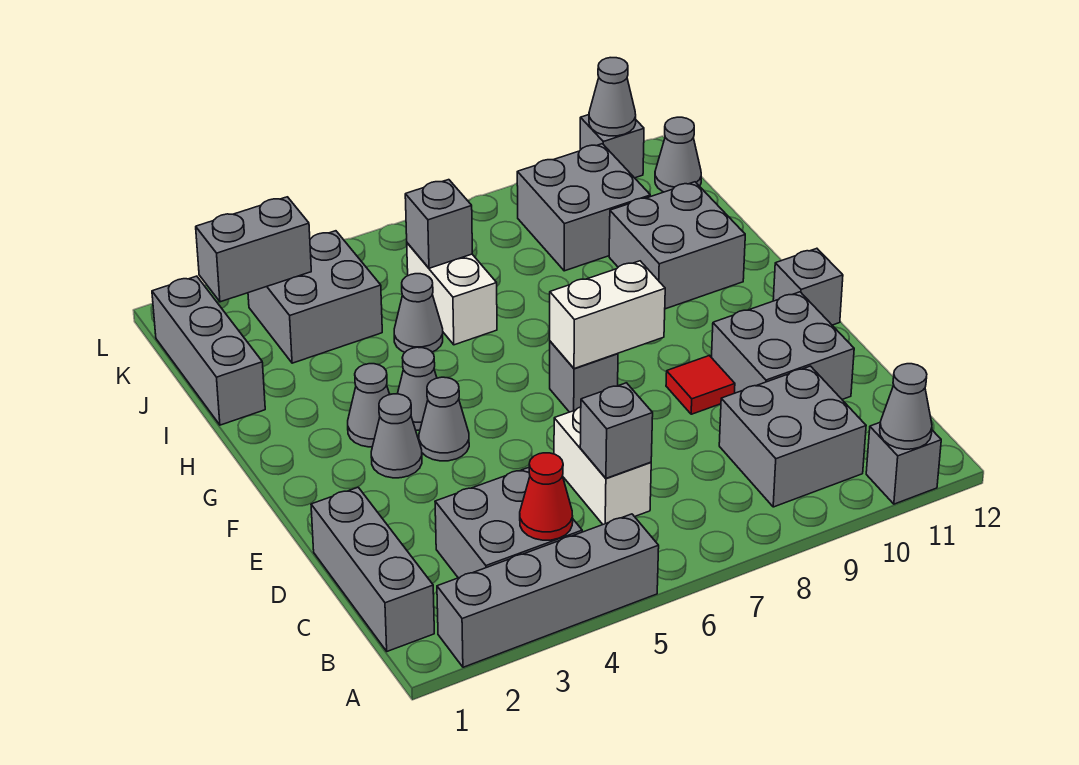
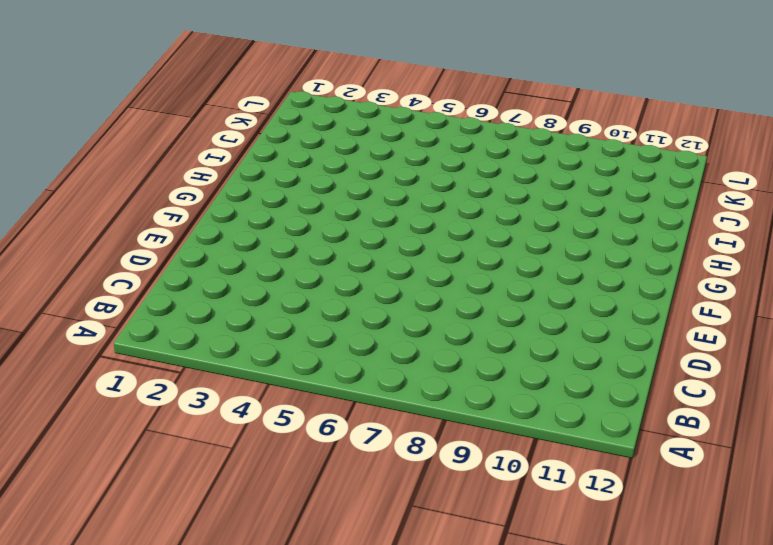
none -> grey brick A2:A5 level 1
none -> grey brick A11 level 1
none -> grey brick B1:D1 level 1

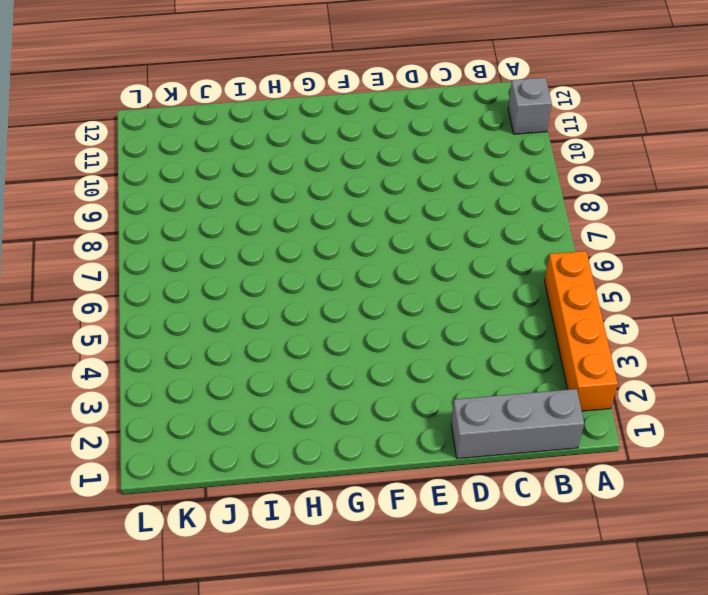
orange brick A2:A5 level 1 -> grey brick A2:A5 level 1
none -> grey brick B3:C4 level 1
none -> grey brick B9:C10 level 1
none -> white brick C6:D6 level 1

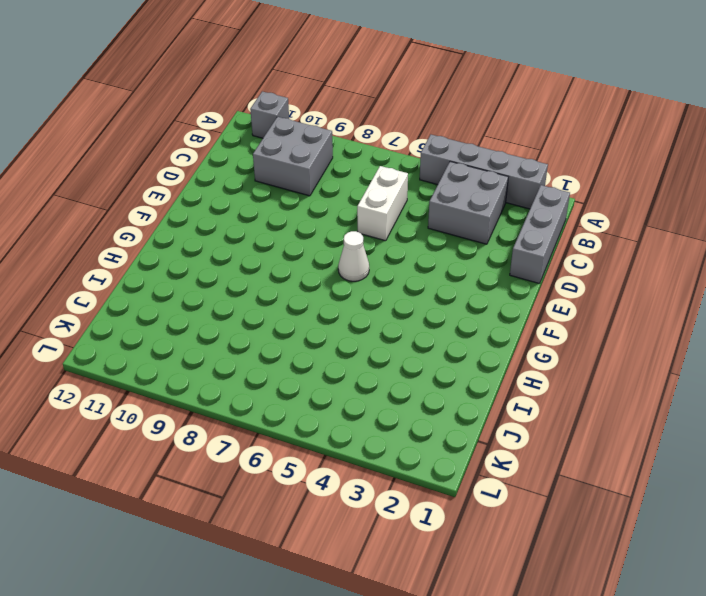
white cone F6 level 1 -> none
none -> grey brick D10:E11 level 1
none -> red tile E9 level 1
none -> grey cone F3 level 1

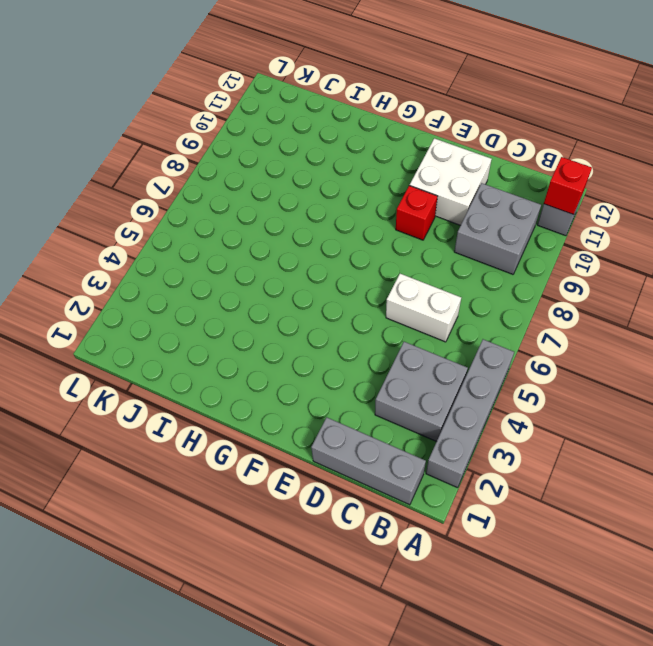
red brick A11 level 2 -> grey cone A11 level 2
white brick D10:E11 level 1 -> grey brick D10:E11 level 1
red brick E9 level 1 -> red tile E9 level 1
none -> grey cone F3 level 1
none -> grey cone F4 level 1
none -> grey brick F7 level 1

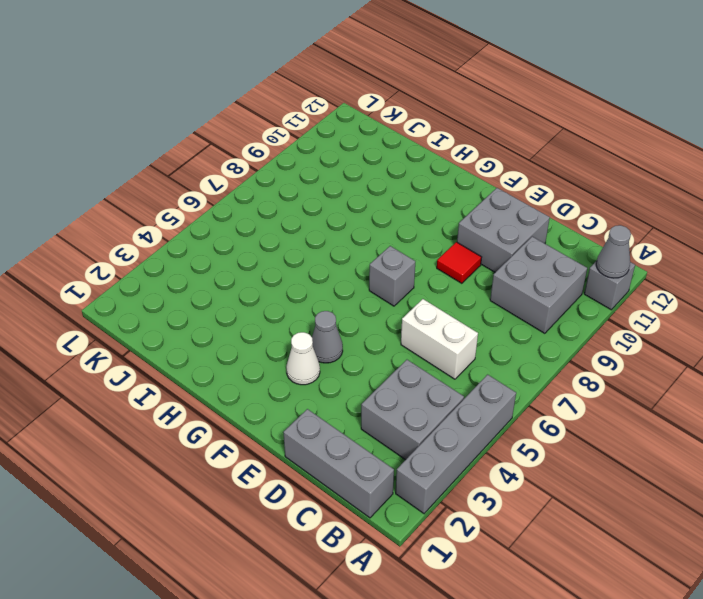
white cone F3 level 1 -> grey cone F3 level 1
none -> grey brick F12 level 1
none -> grey cone G3 level 1
none -> grey cone G4 level 1

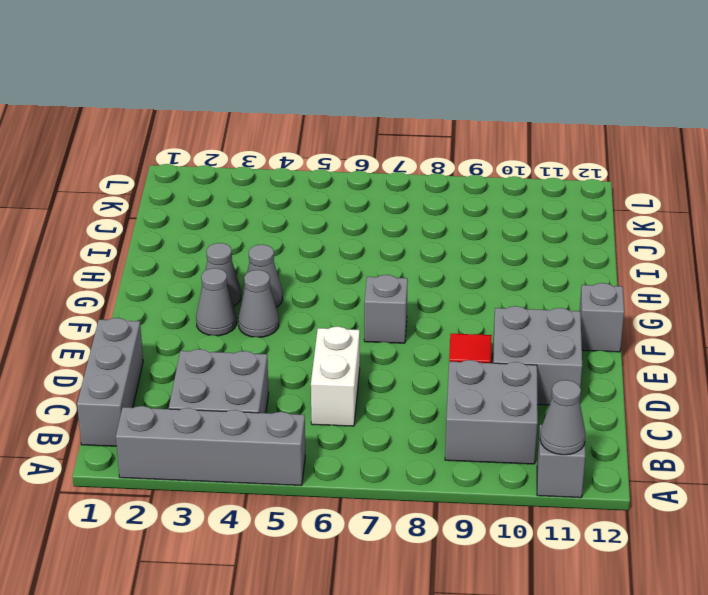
none -> grey brick H10:I11 level 1
none -> grey brick I1:K1 level 1
none -> grey cone I5 level 1

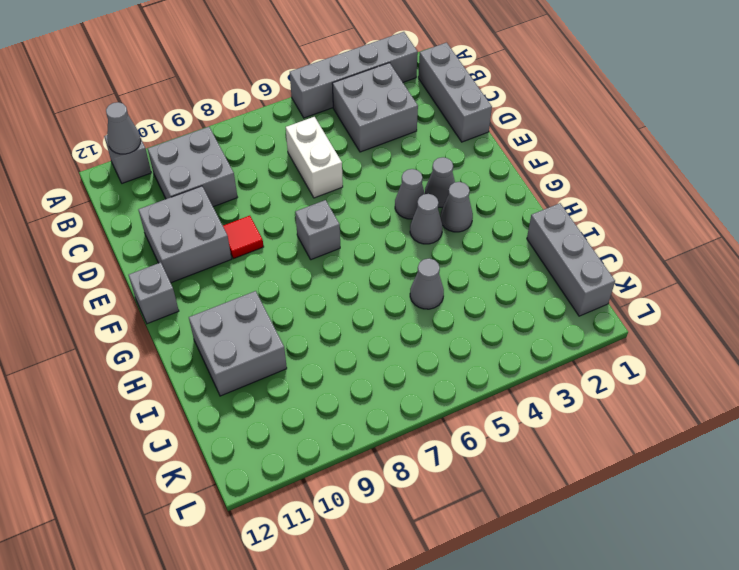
none -> white brick I6:J6 level 1
none -> grey brick J3:K4 level 1
none -> grey brick J9:K10 level 1

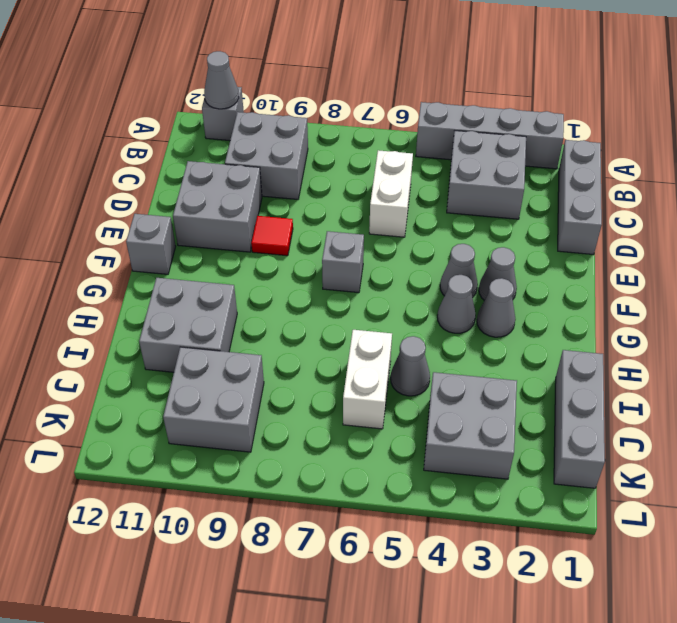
none -> grey cone K12 level 1
none -> grey brick L11 level 1
none -> red cone B4 level 2

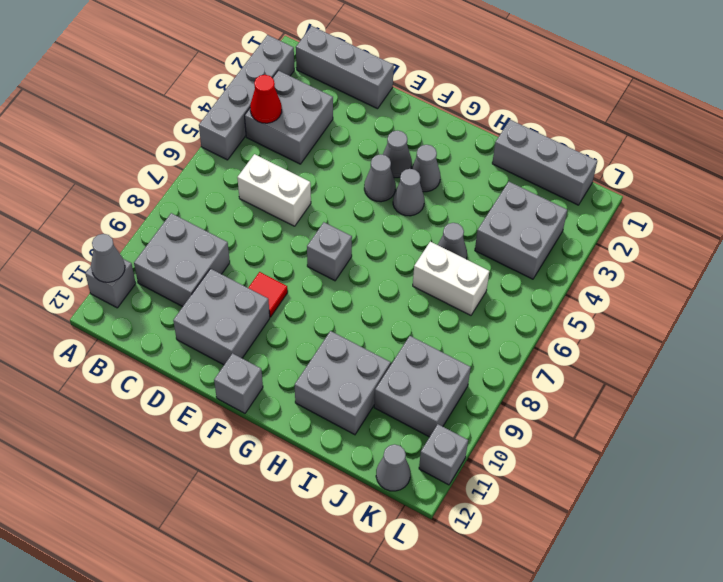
none -> grey brick C6 level 2
none -> white brick F7:F8 level 2
none -> grey brick J6 level 2

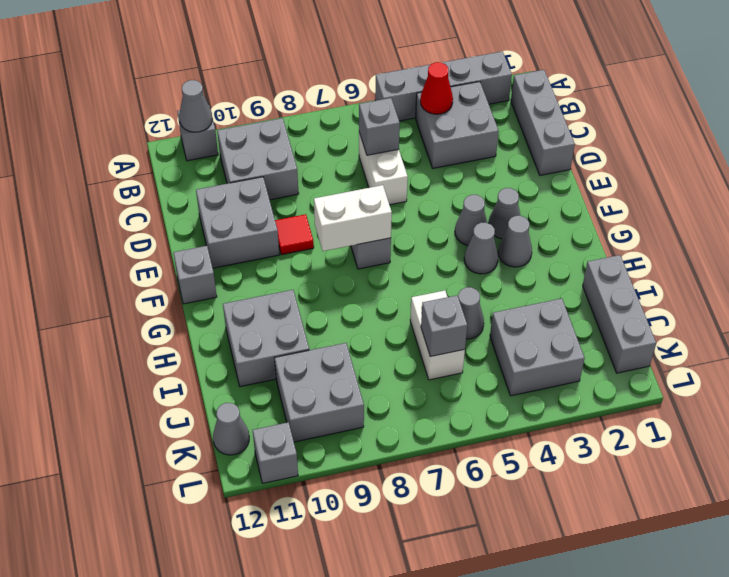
none -> grey brick K2:K3 level 2
none -> grey cone L11 level 2

